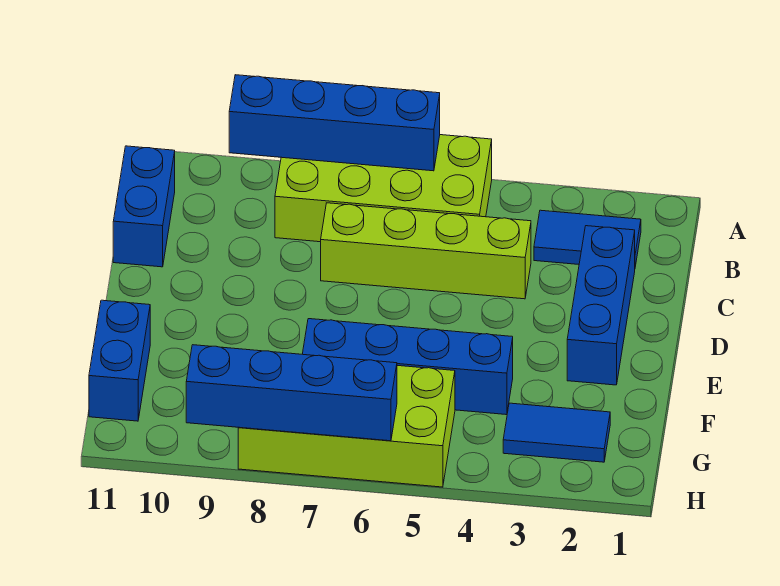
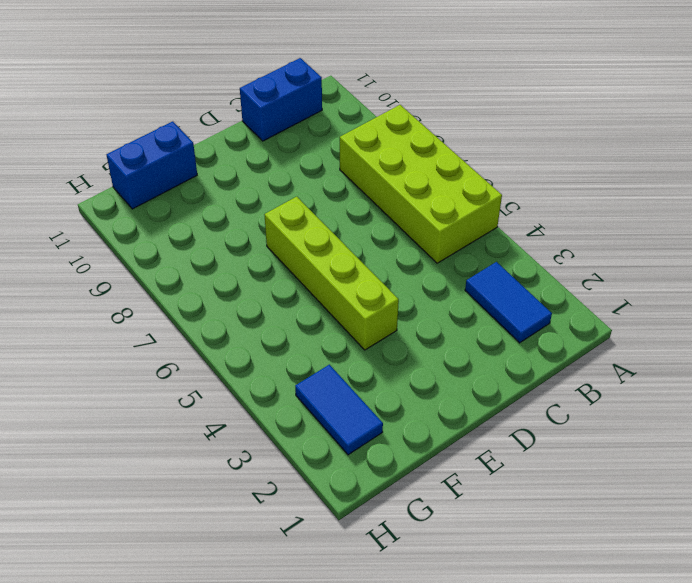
lime brick E4:E7 level 1 -> lime brick C4:C7 level 1
none -> blue brick C2:E2 level 1
none -> blue brick F4:F7 level 1

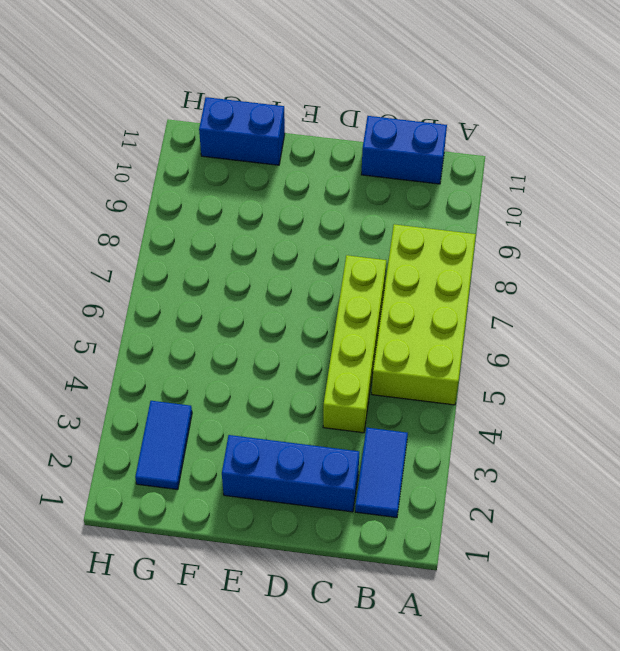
none -> blue brick F4:F7 level 1
none -> lime brick G5:H8 level 1

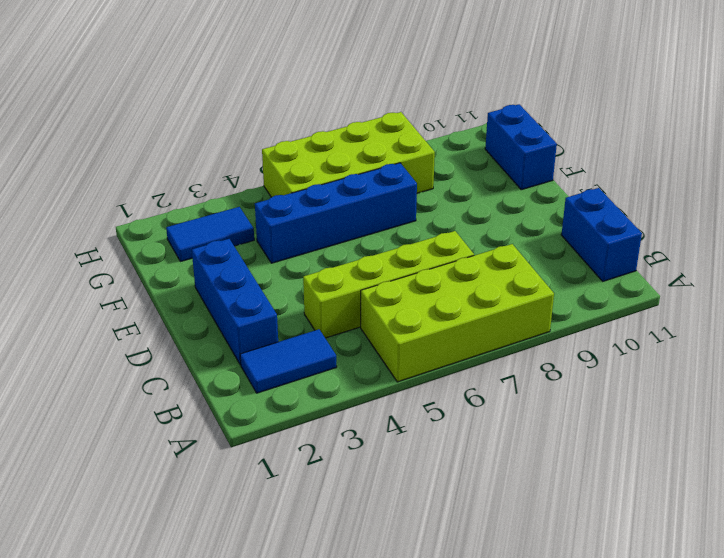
none -> blue brick A6:A9 level 2
none -> blue brick H6:H9 level 2

